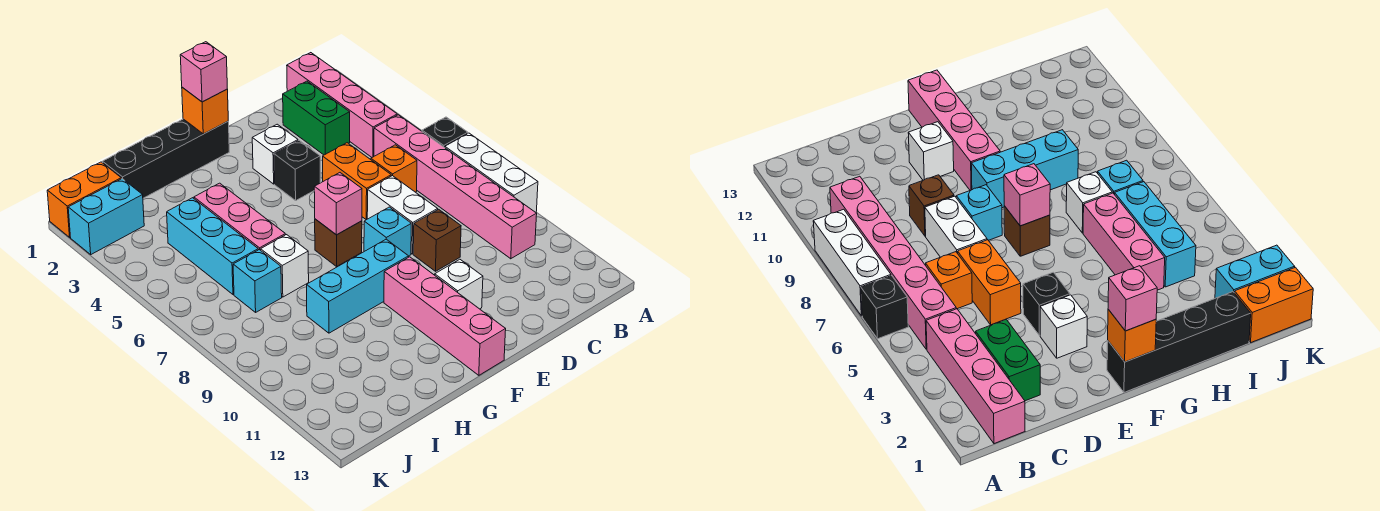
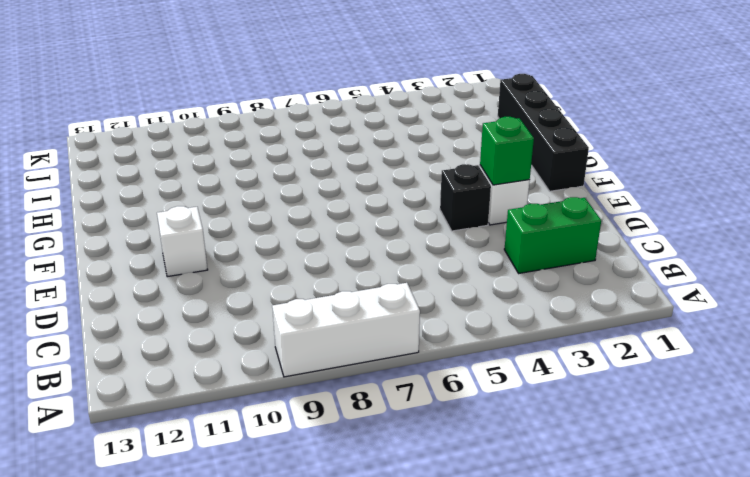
green brick E3 level 2 -> none
none -> black brick A6 level 1
none -> pink brick B1:B4 level 1
none -> pink brick B5:B10 level 1

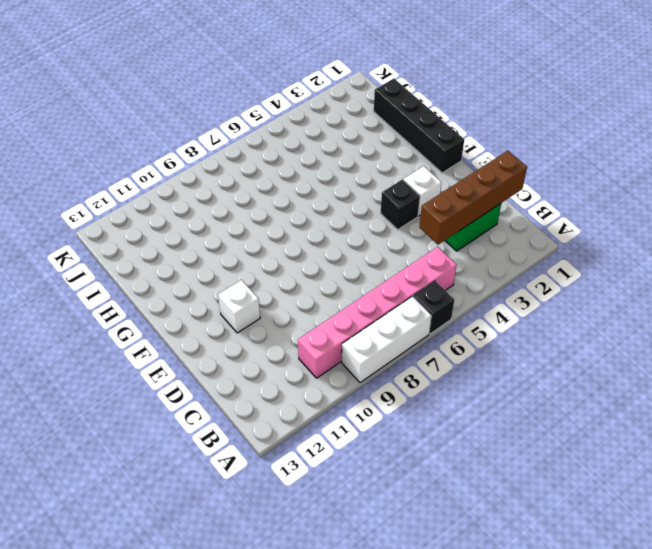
brown brick C1:C4 level 2 -> none
none -> pink brick B1:B4 level 1
none -> orange brick C6 level 1
none -> orange brick D5:D6 level 1

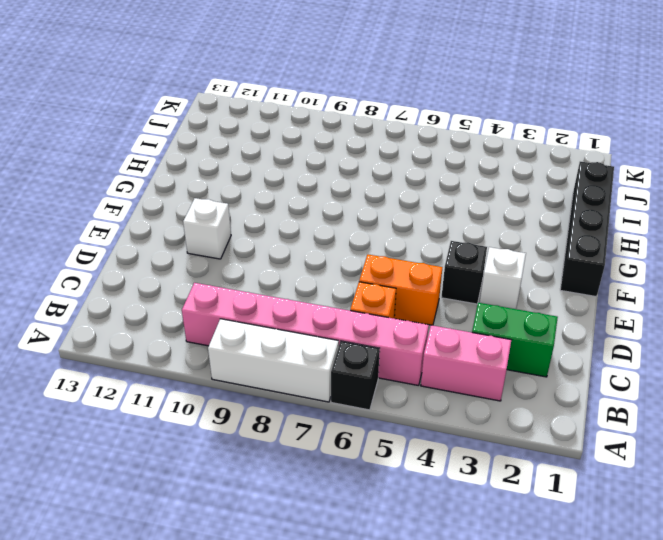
pink brick B3:B4 level 1 -> pink brick B1:B4 level 1
none -> white brick D7:D8 level 1
none -> brown brick D9 level 1
none -> cyan brick E8 level 1

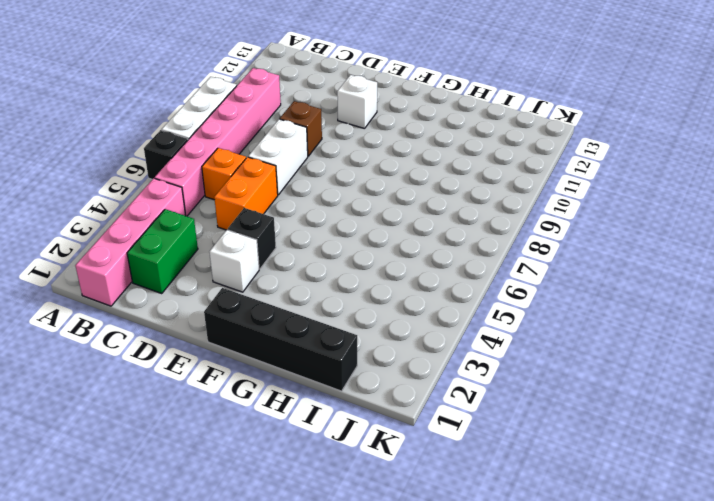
none -> cyan brick E8 level 1
none -> brown brick F7 level 1
none -> cyan brick F9:H9 level 1

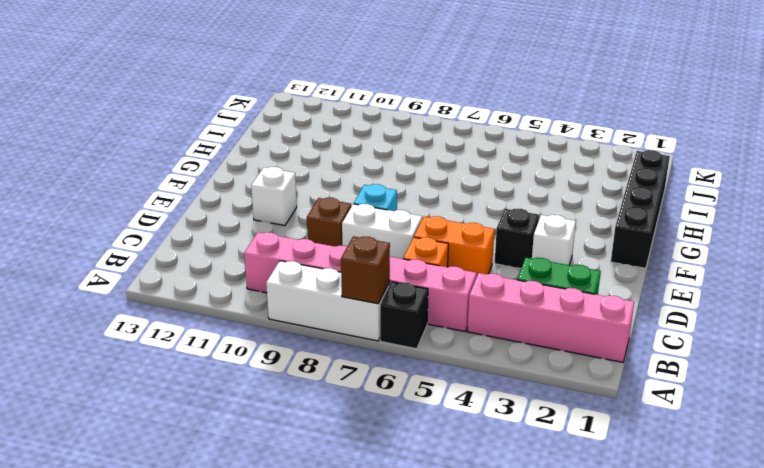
brown brick A7 level 2 -> brown brick F7 level 1
none -> cyan brick F9:H9 level 1
none -> pink brick F10:F13 level 1
none -> pink brick H4:H6 level 1

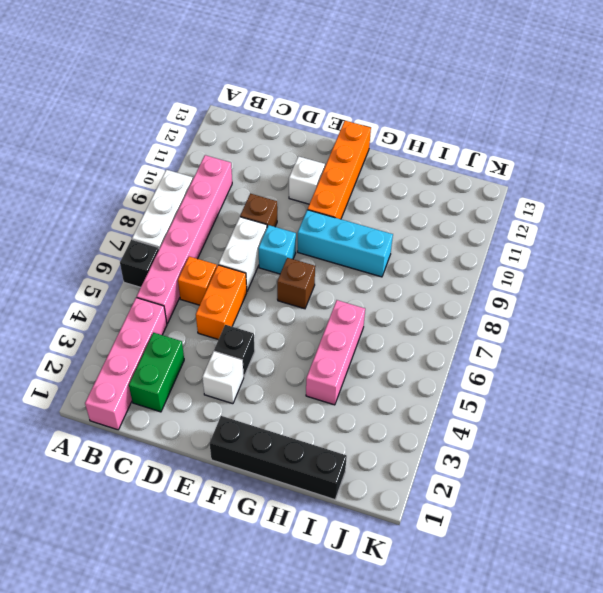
orange brick F10:F13 level 1 -> pink brick F10:F13 level 1
none -> white brick H7 level 1
none -> cyan brick I4:I6 level 1
none -> cyan brick I7 level 1

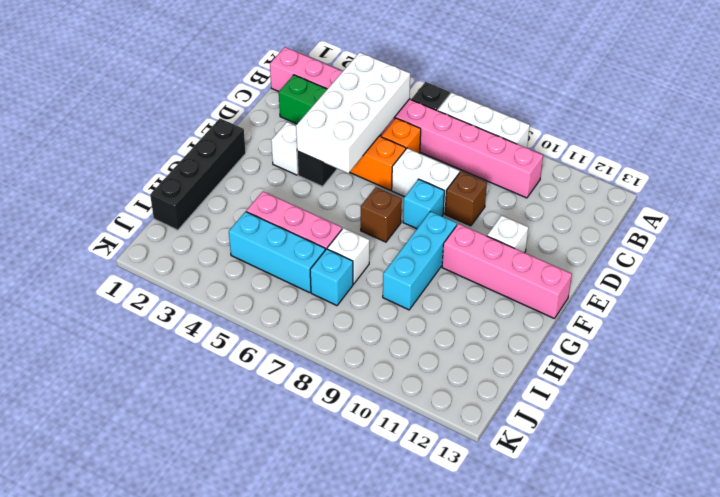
white brick B4:E5 level 2 -> none
none -> orange brick J1:K1 level 1
none -> cyan brick J2:K2 level 1
none -> orange brick F1 level 2

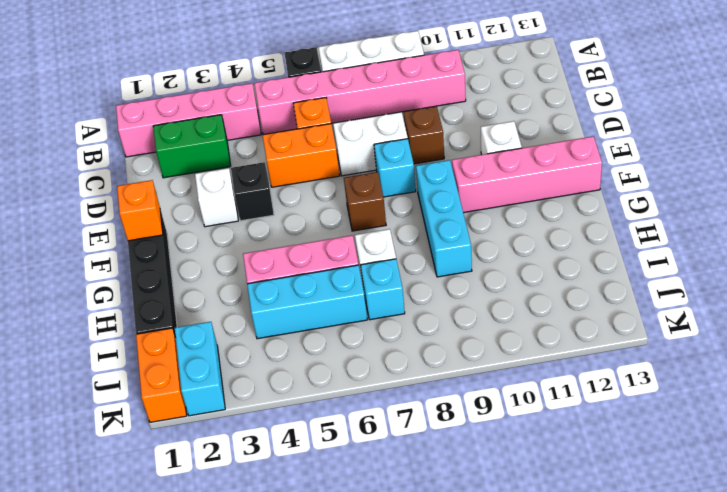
none -> pink brick F7 level 2
none -> pink brick F1 level 3

